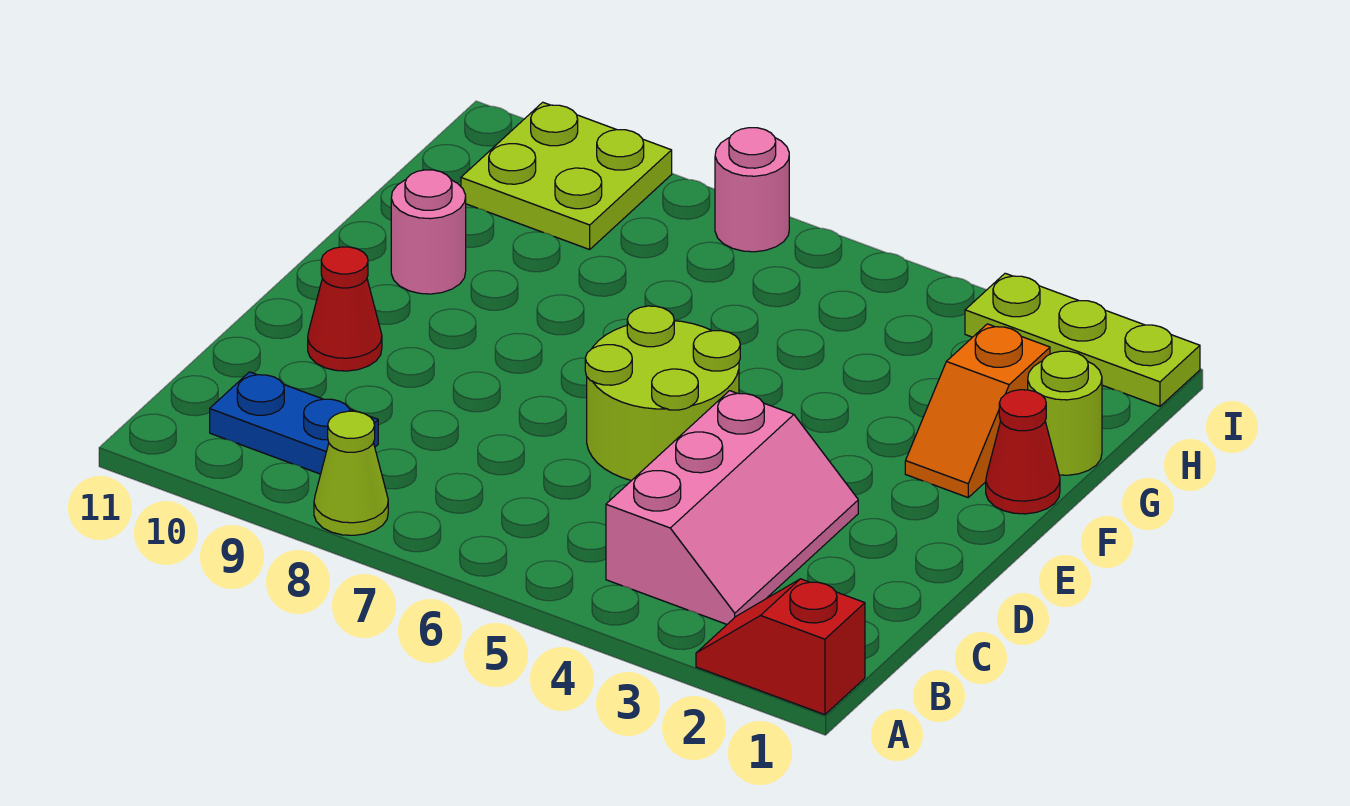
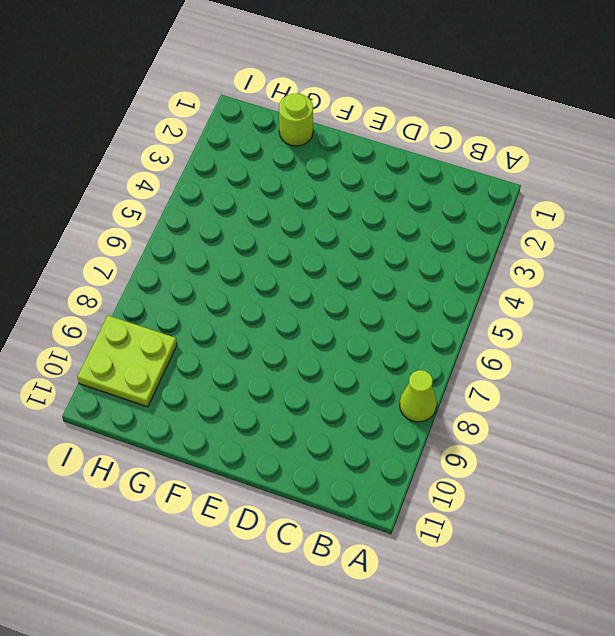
none -> red slope A1:A2 level 1 top 1
none -> pink slope B3:D4 level 1 top 4
none -> blue plate B9:B10 level 1

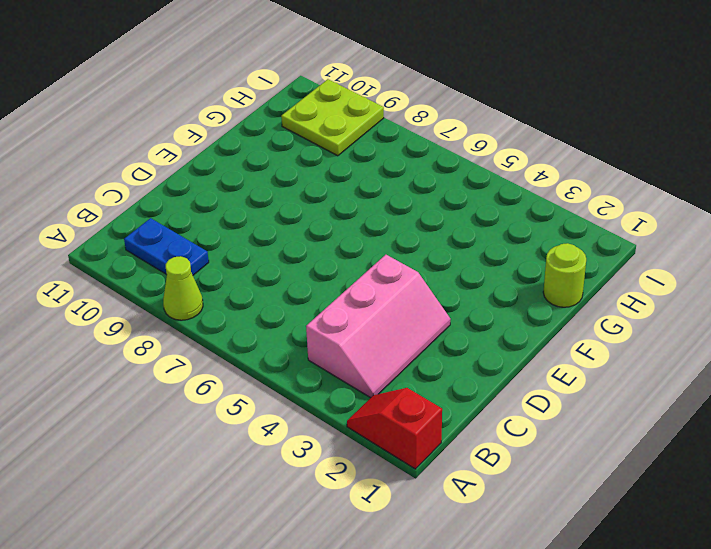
none -> lime round brick D5:E6 level 1
none -> red cone D10 level 1
none -> red cone F1 level 1

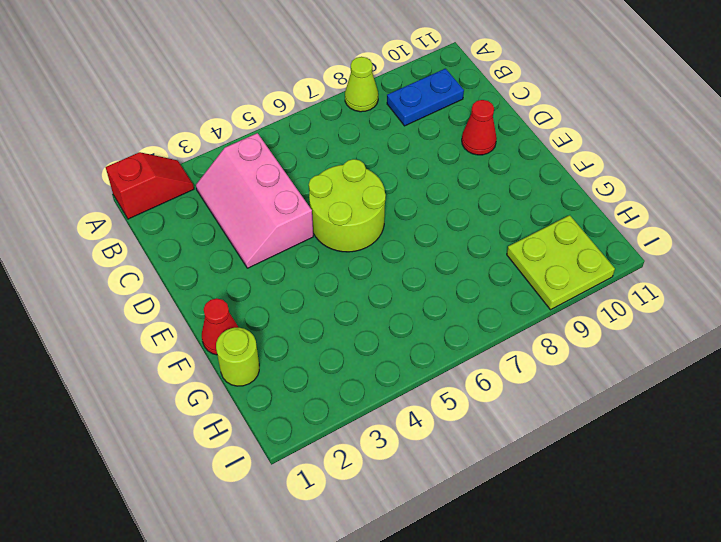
none -> orange slope F2:G2 level 1 top G
none -> pink round brick F10 level 1
none -> lime plate I1:I3 level 1

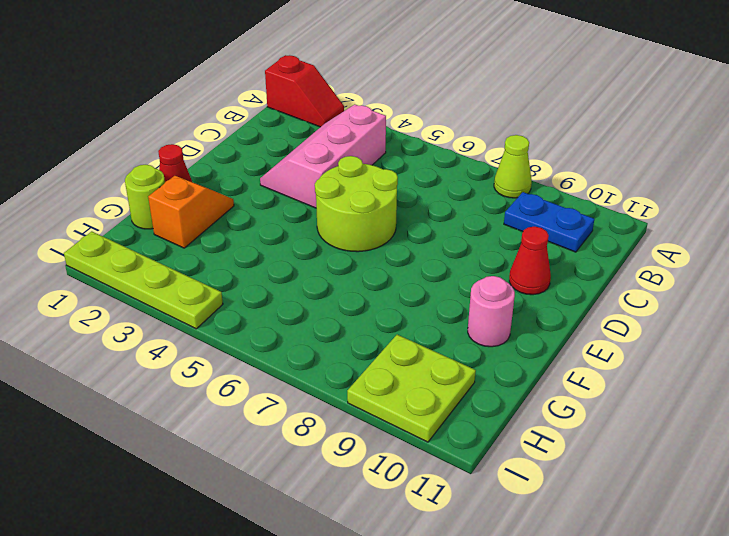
lime plate I1:I4 level 1 -> lime plate I1:I3 level 1
none -> pink round brick I7 level 1

